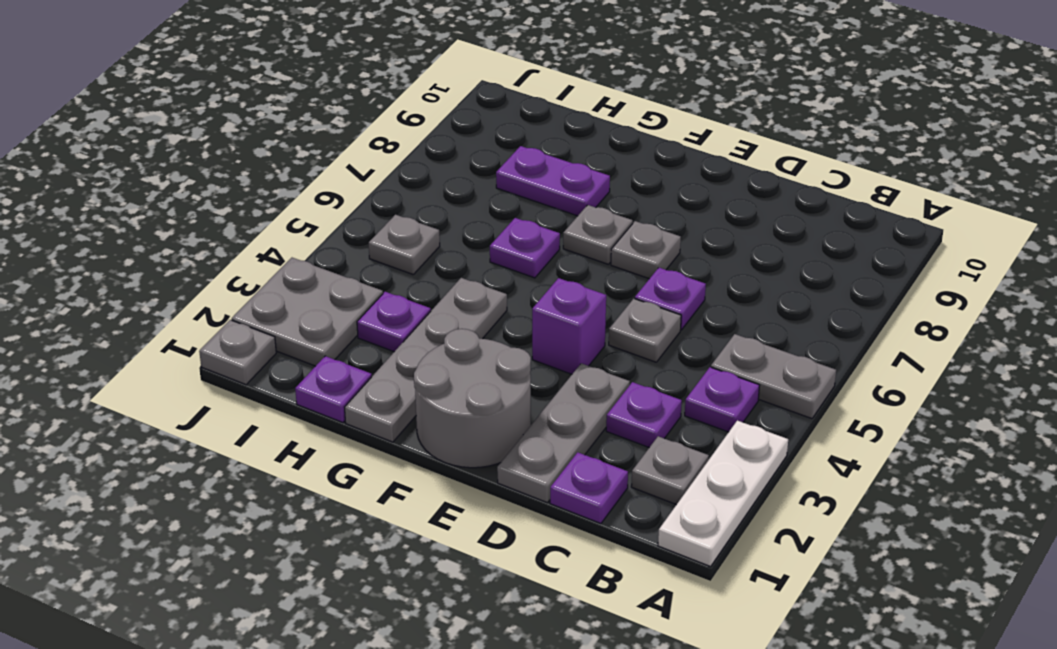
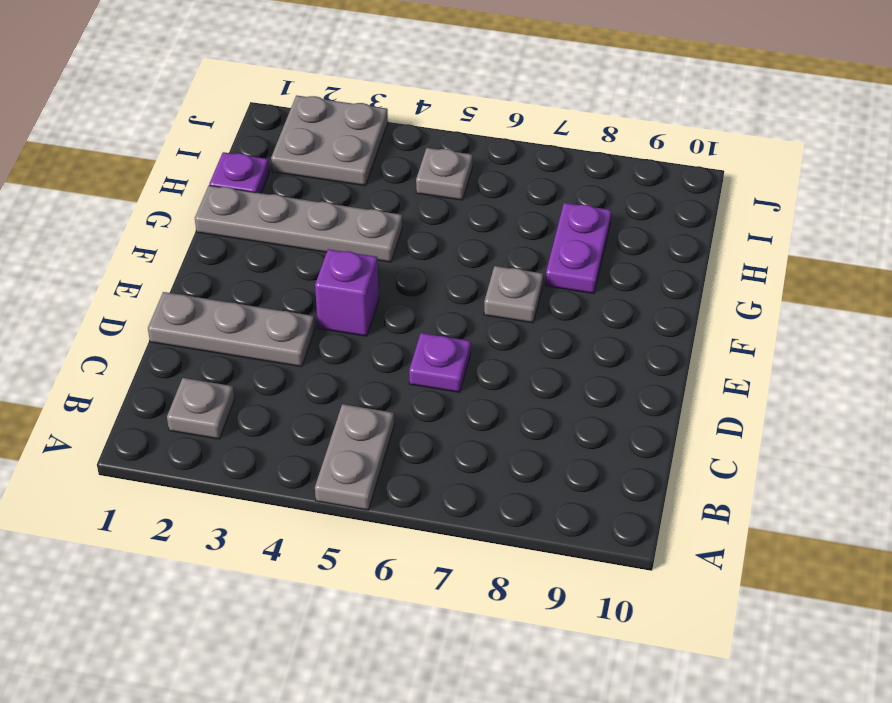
none -> white plate A1:A3 level 1
none -> purple plate B4 level 1
none -> purple plate C1 level 1

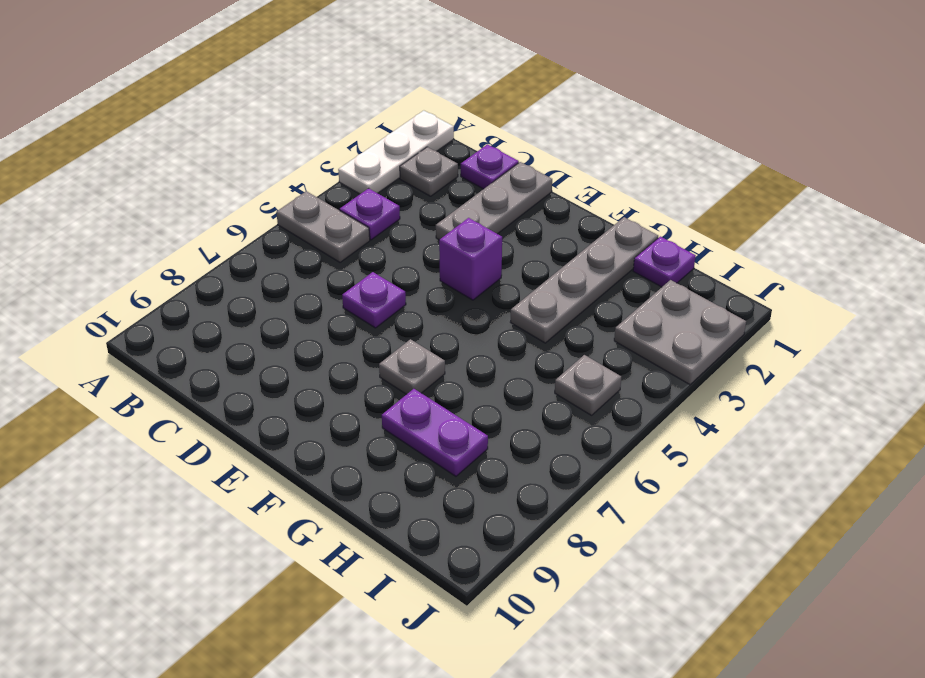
none -> purple plate C3 level 1
none -> grey plate D5 level 1
none -> grey round brick E1:F2 level 1

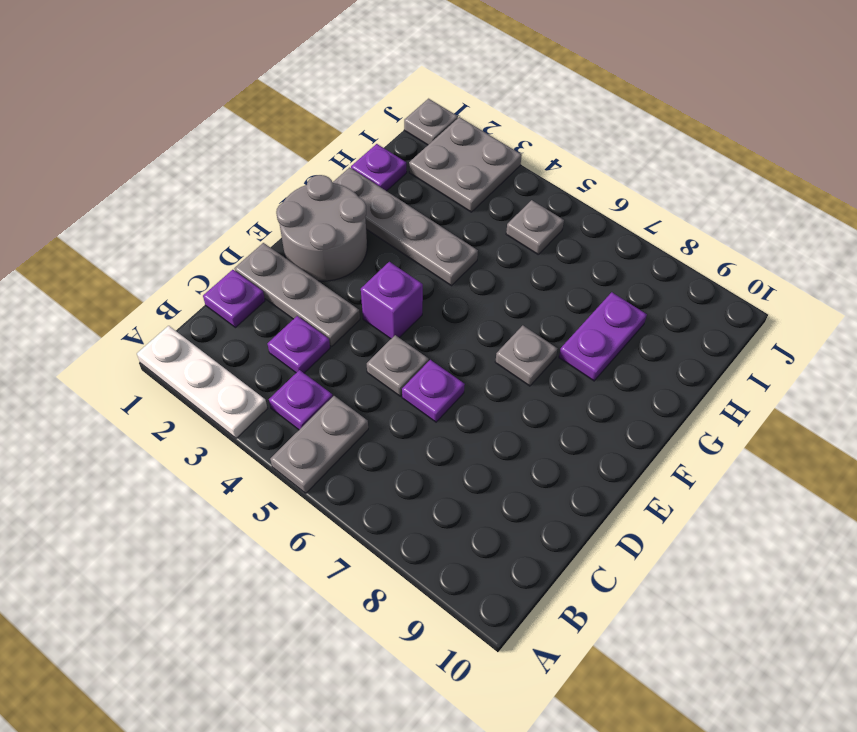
none -> grey plate B2 level 1
none -> grey plate E7 level 1
none -> purple plate G6 level 1

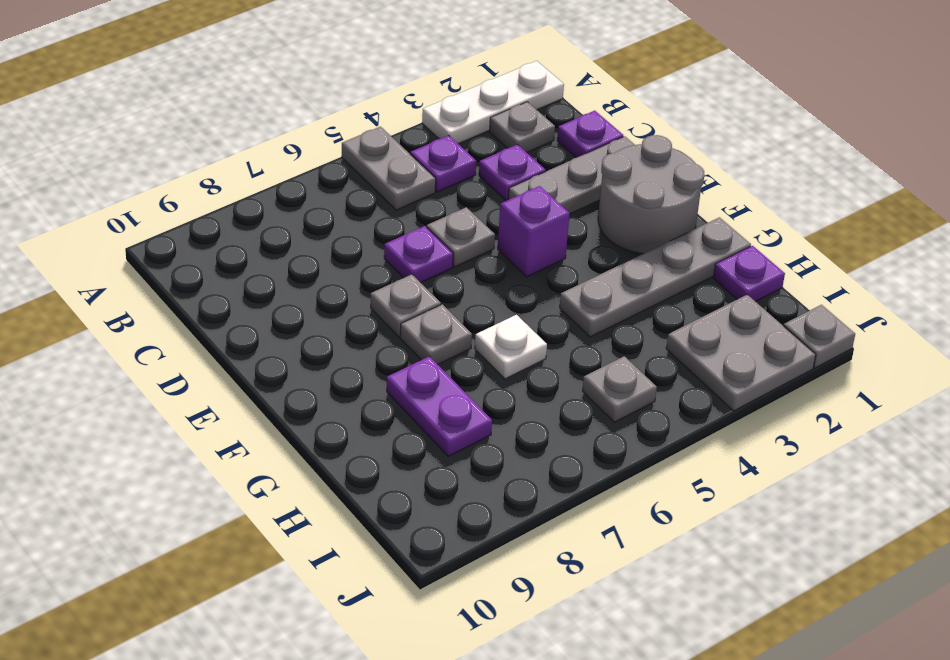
white plate G6 level 1 -> purple plate G6 level 1
none -> purple plate H3 level 1

